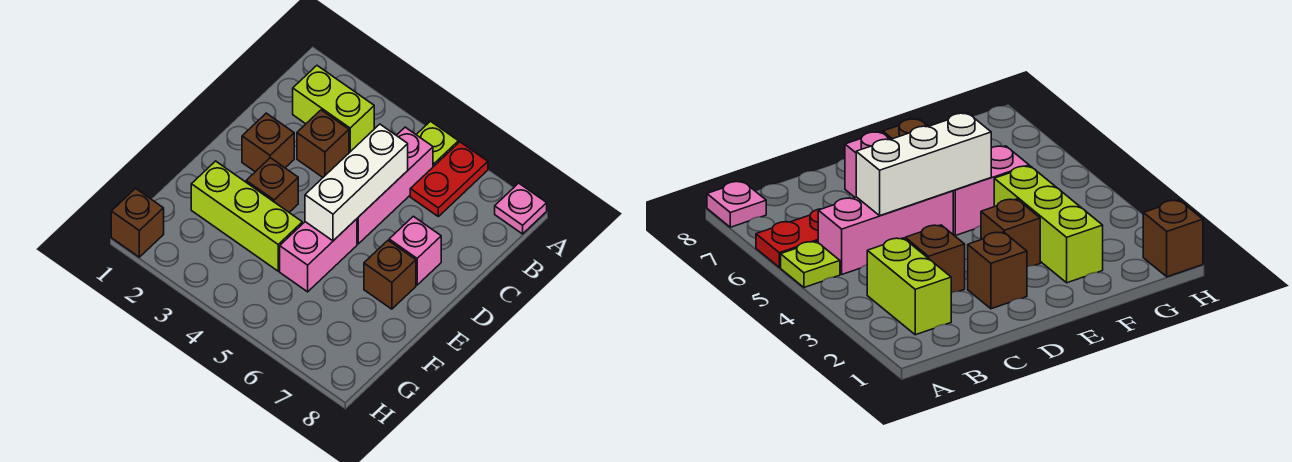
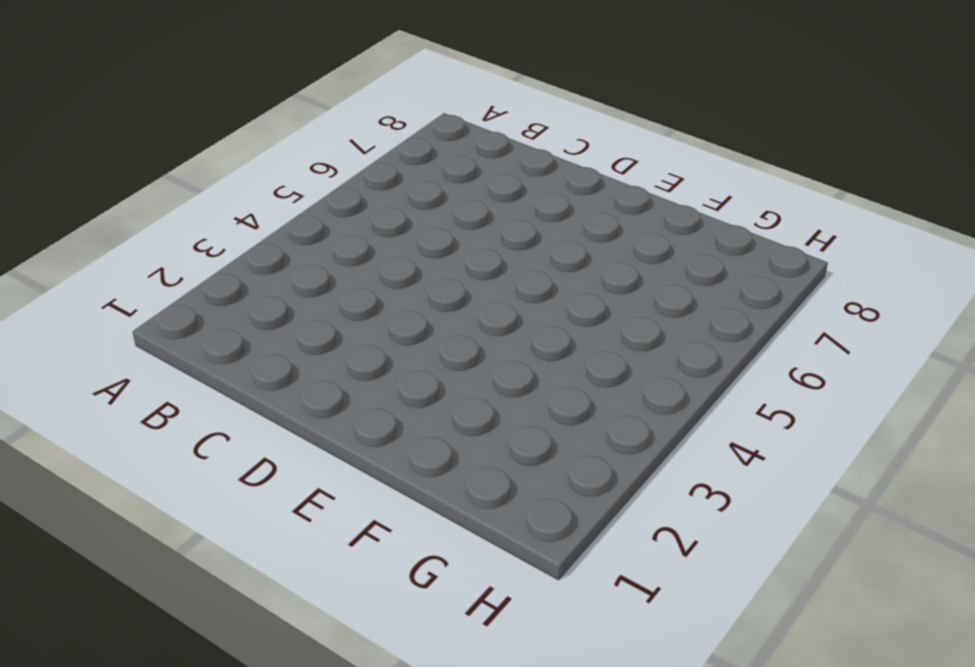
none -> lime plate A5 level 1
none -> red plate A6:B6 level 1
none -> pink plate A8 level 1

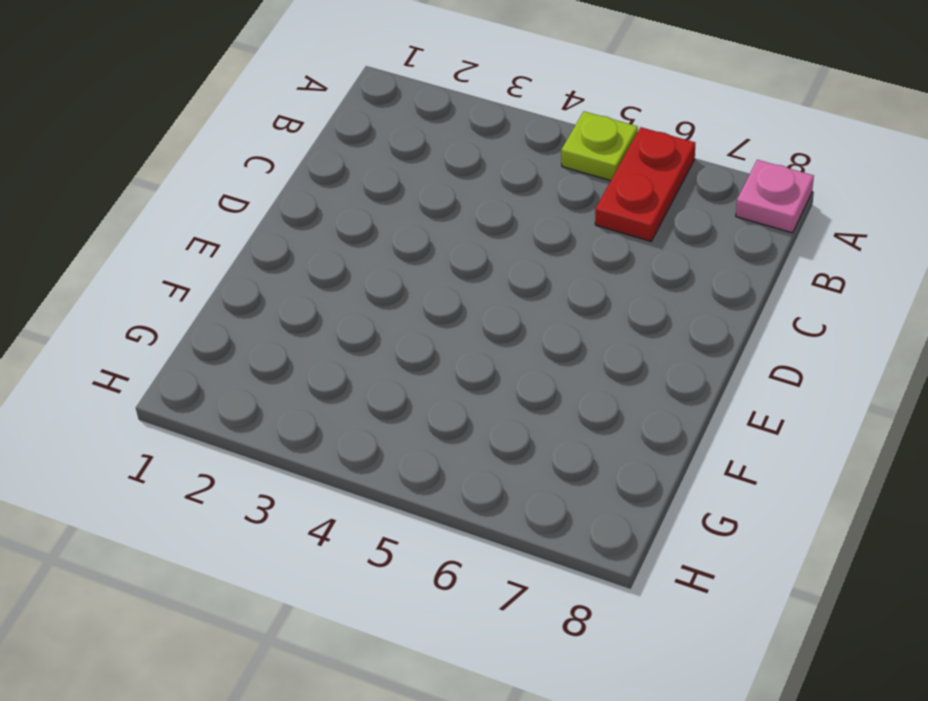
none -> lime brick B2:B3 level 1
none -> pink brick B5:D5 level 1
none -> brown brick C3 level 1

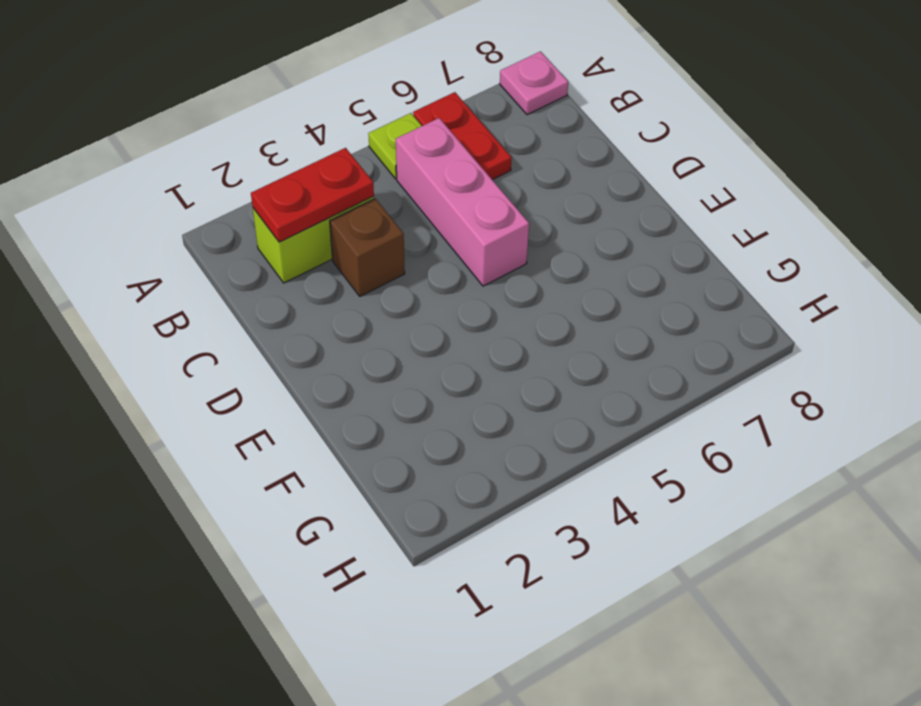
red plate B2:B3 level 2 -> none
none -> brown brick D2 level 1
none -> pink brick D7 level 1
none -> brown brick E3 level 1

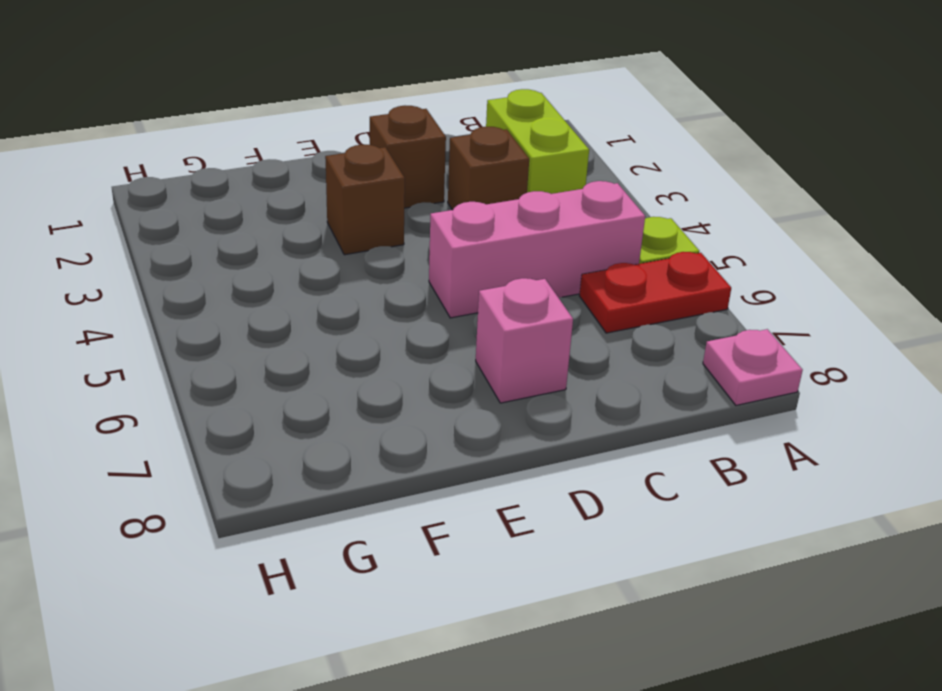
none -> pink brick E5:F5 level 1
none -> brown brick E7 level 1
none -> lime brick F2:F4 level 1

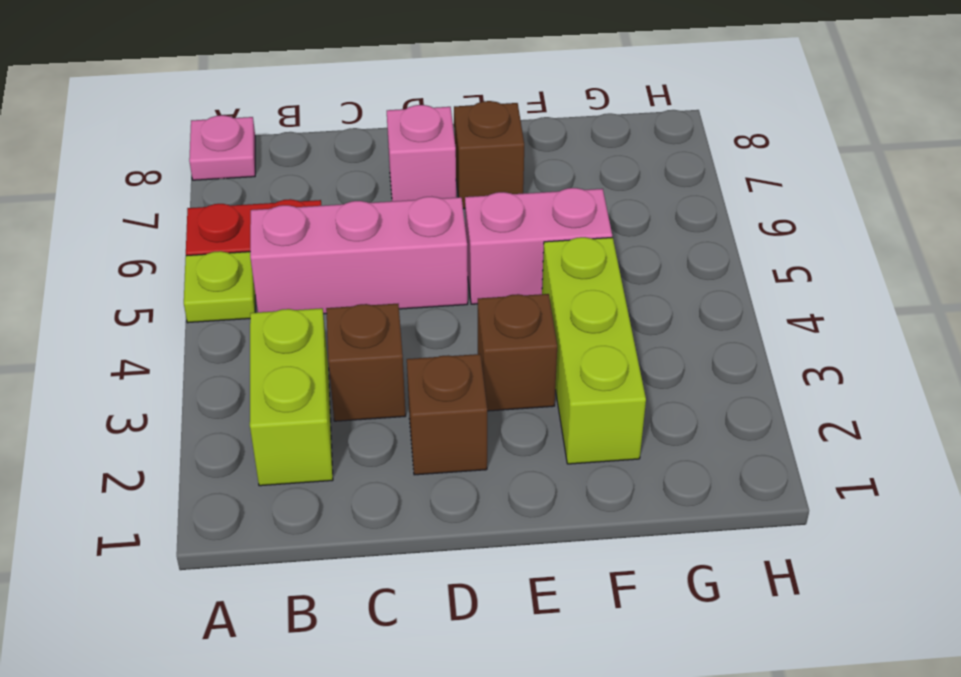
none -> brown brick H1 level 1
none -> white brick C5:E5 level 2

